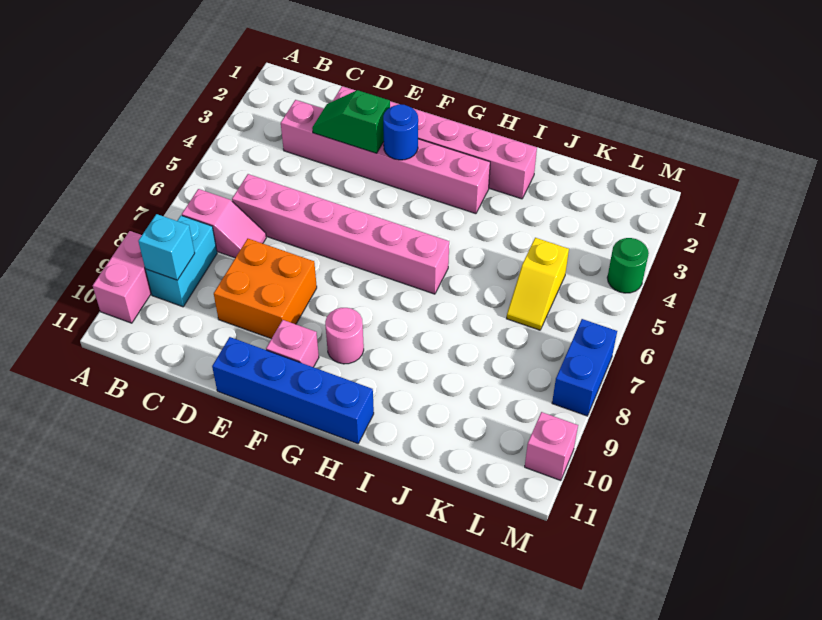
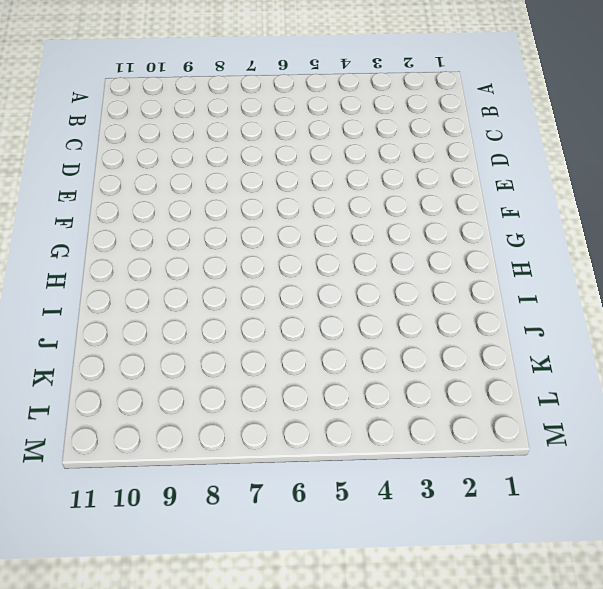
none -> pink brick A9:A10 level 1
none -> pink slope B7:C7 level 1 top B
none -> cyan brick B8:B9 level 1

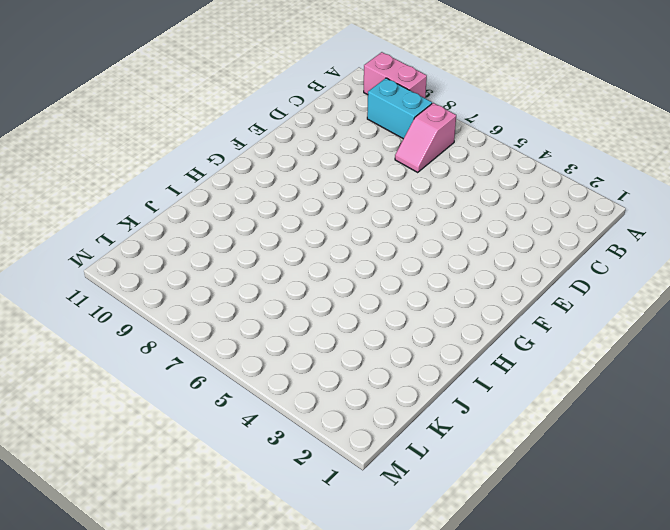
none -> pink brick C3:H3 level 1
none -> pink brick C6:H6 level 1
none -> pink brick D2:I2 level 1

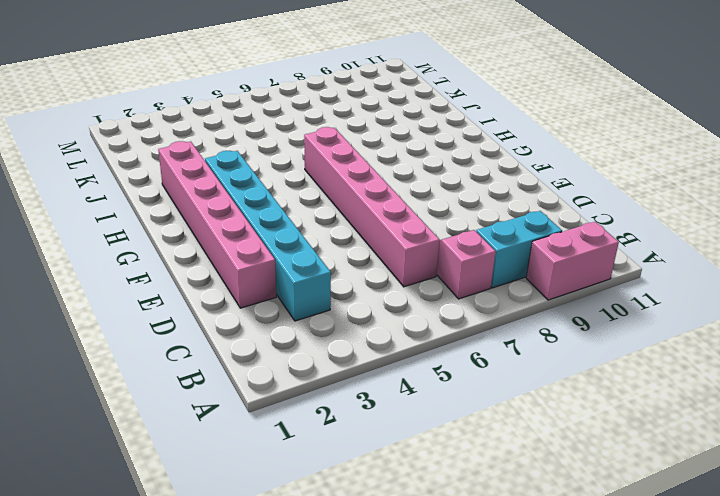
cyan brick C3:H3 level 1 -> pink brick C3:H3 level 1
none -> orange brick D8:E9 level 1
none -> blue brick E11:H11 level 1
none -> pink brick F10 level 1

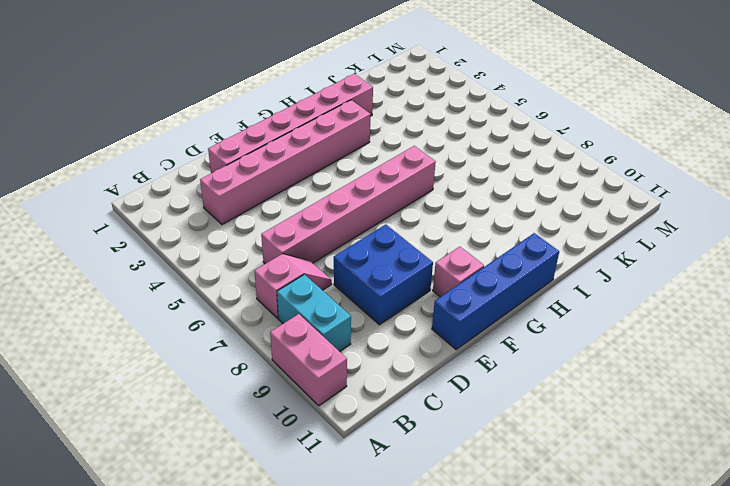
blue brick D8:E9 level 1 -> orange brick D8:E9 level 1
none -> pink round brick G9 level 1
none -> yellow slope K5:K6 level 1 top 5
none -> green round brick M4 level 1

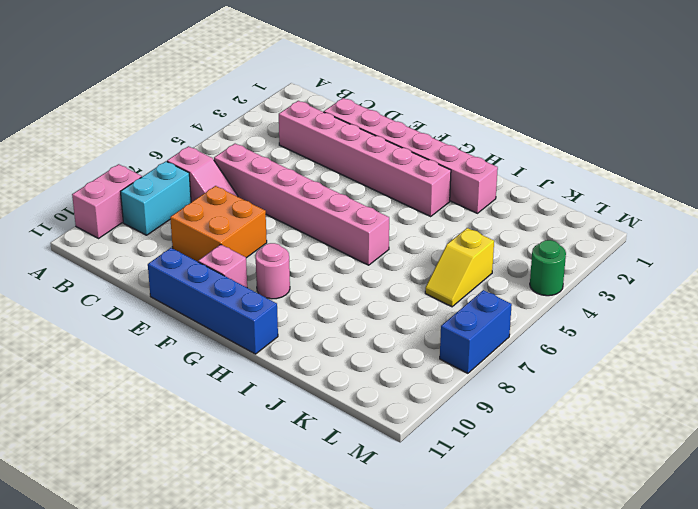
none -> pink brick M10 level 1
none -> cyan brick B9 level 2
none -> green slope D3:E3 level 2 top E

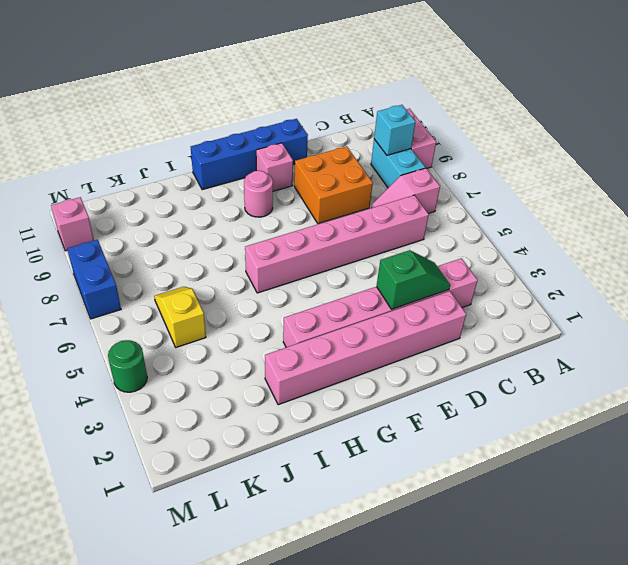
none -> blue round brick F3 level 2

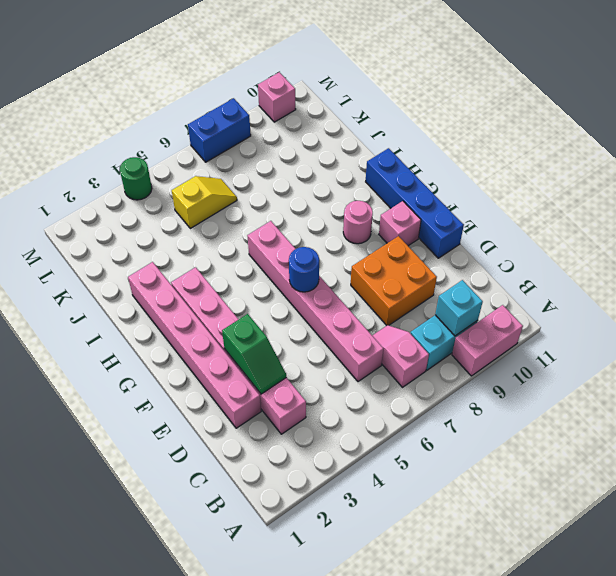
blue round brick F6 level 2 -> blue round brick F3 level 2

